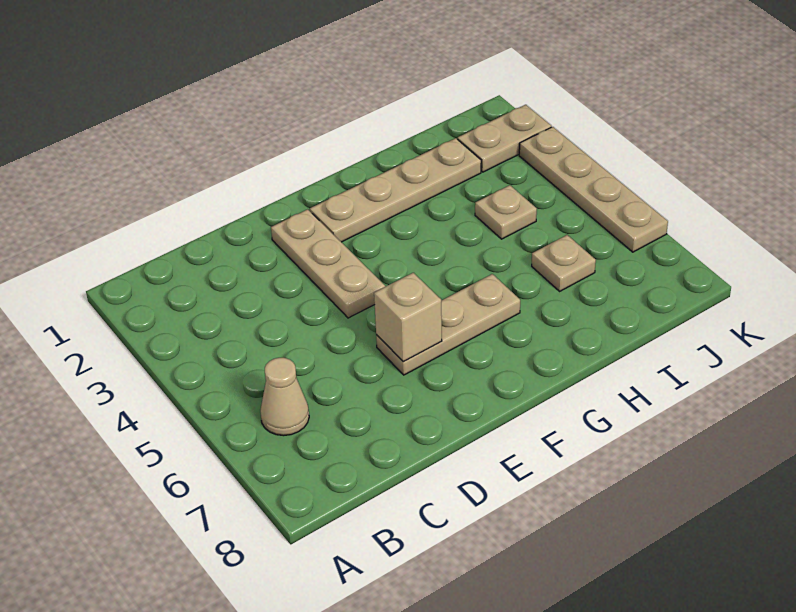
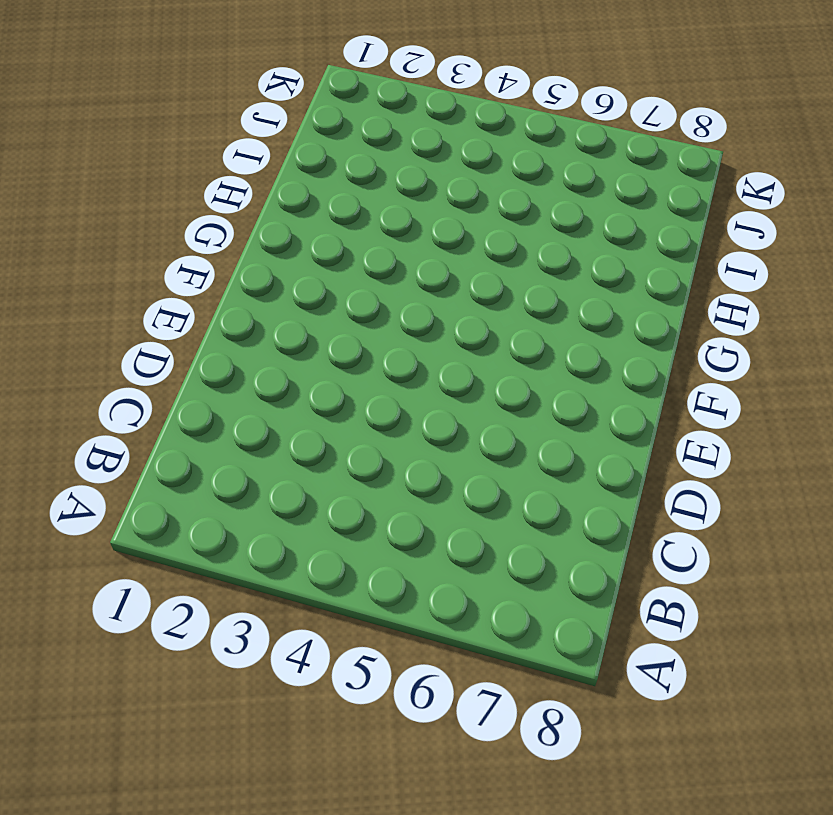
none -> tan cone B6 level 1
none -> tan plate E2:E4 level 1

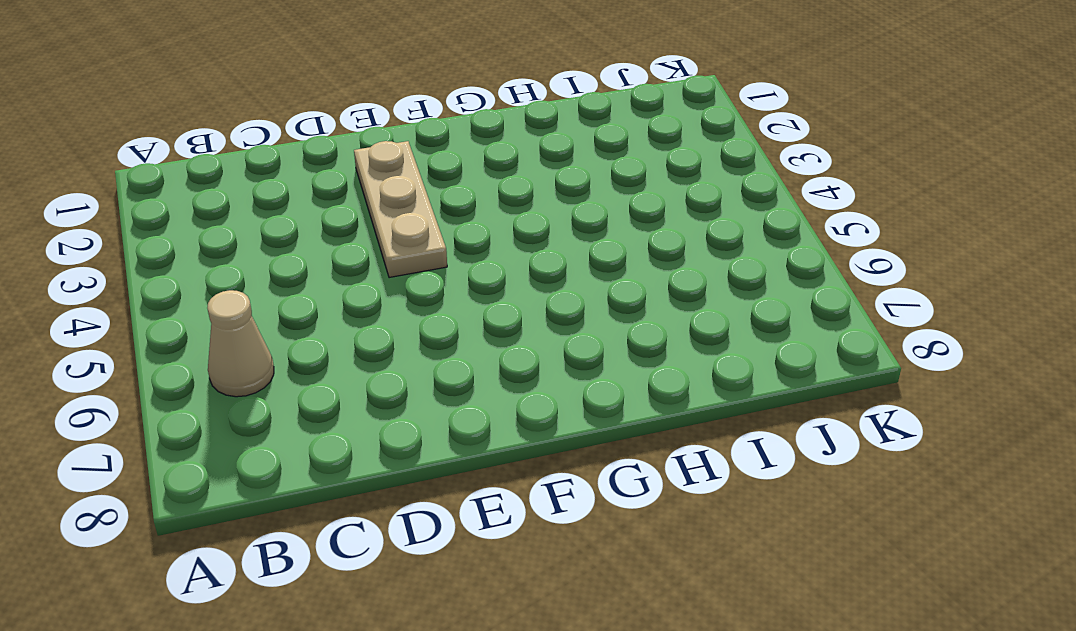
none -> tan plate E6:G6 level 1
none -> tan plate F2:I2 level 1

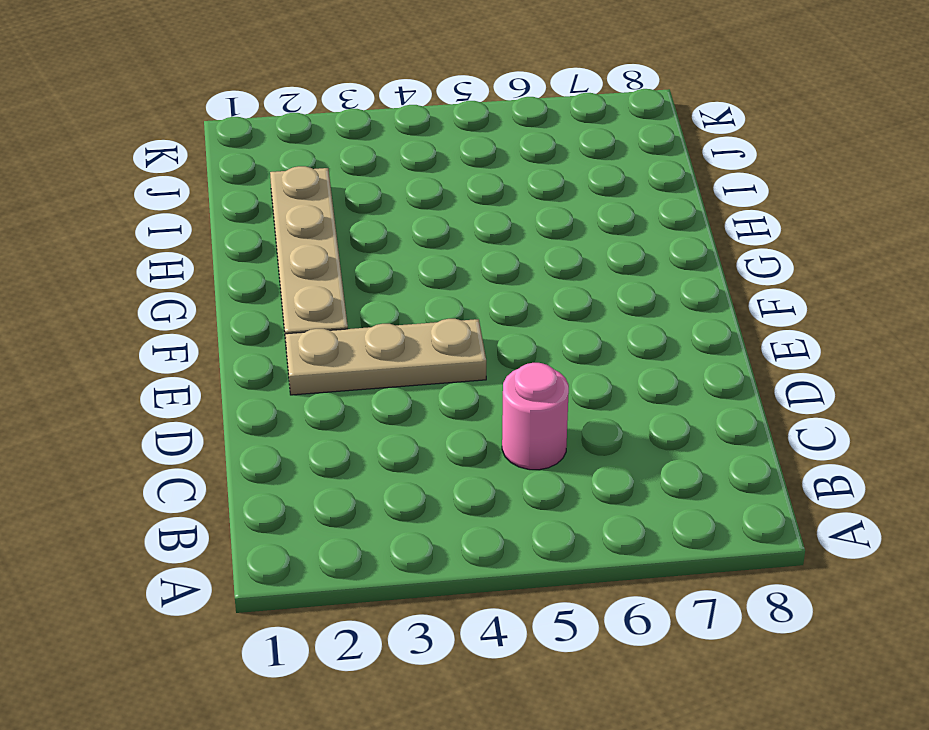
pink round brick C5 level 1 -> none
none -> tan cone B6 level 1
none -> tan plate E6:G6 level 1

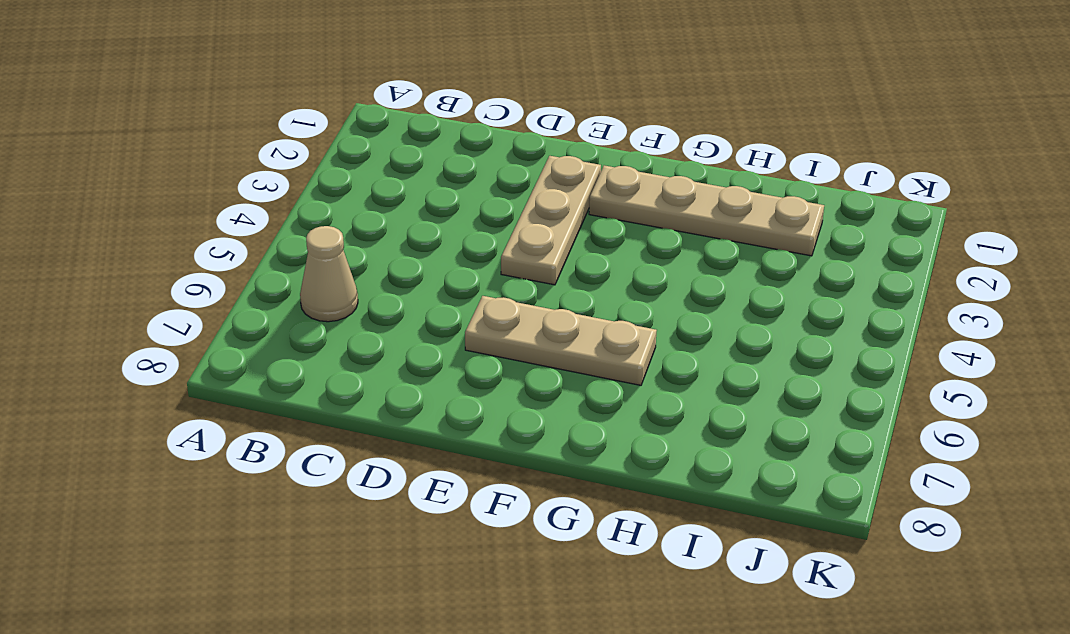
none -> tan plate I4 level 1
none -> tan plate I6 level 1

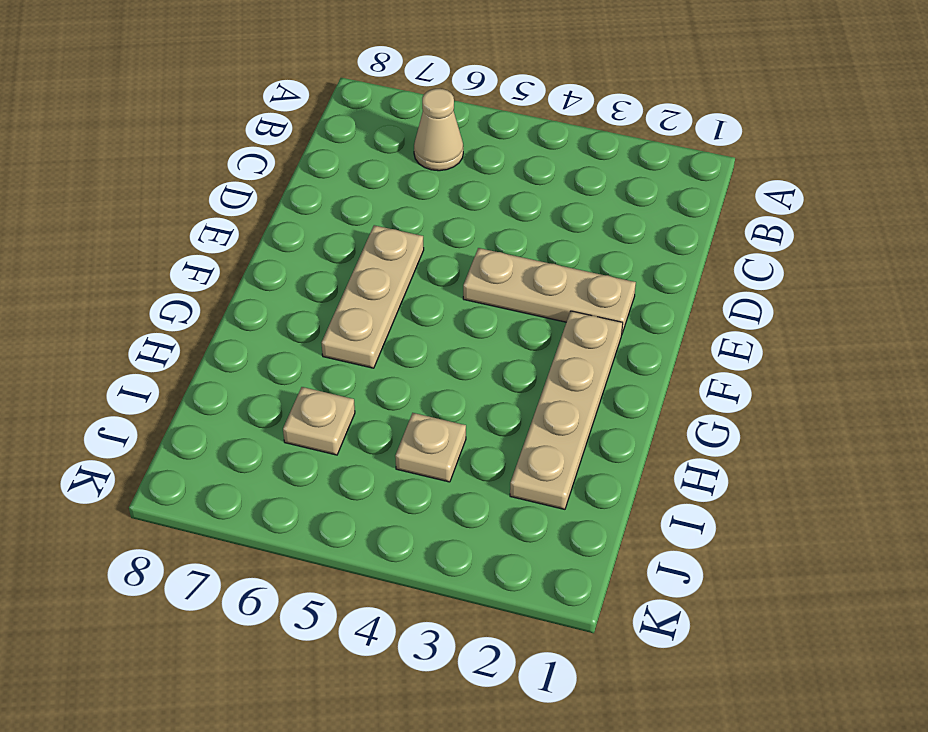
none -> tan plate J2:K2 level 1
none -> tan plate K3:K6 level 1

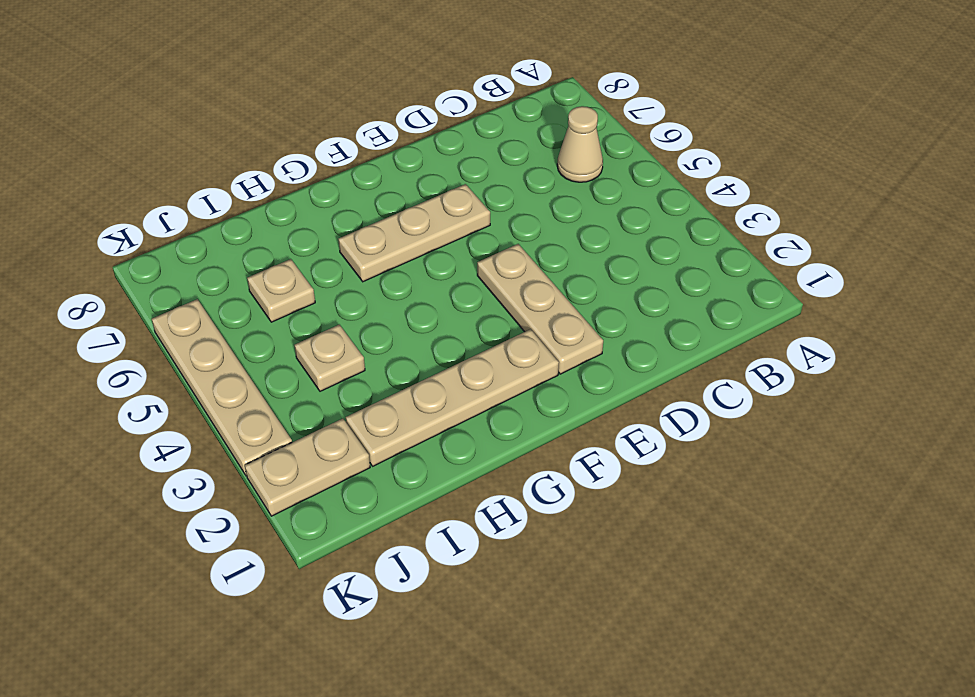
none -> tan brick E6 level 2

